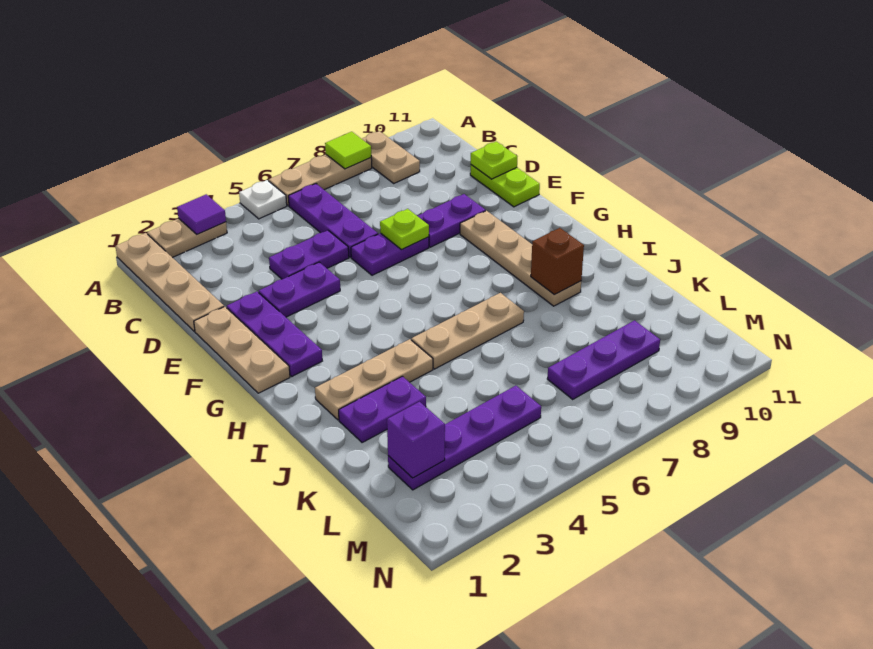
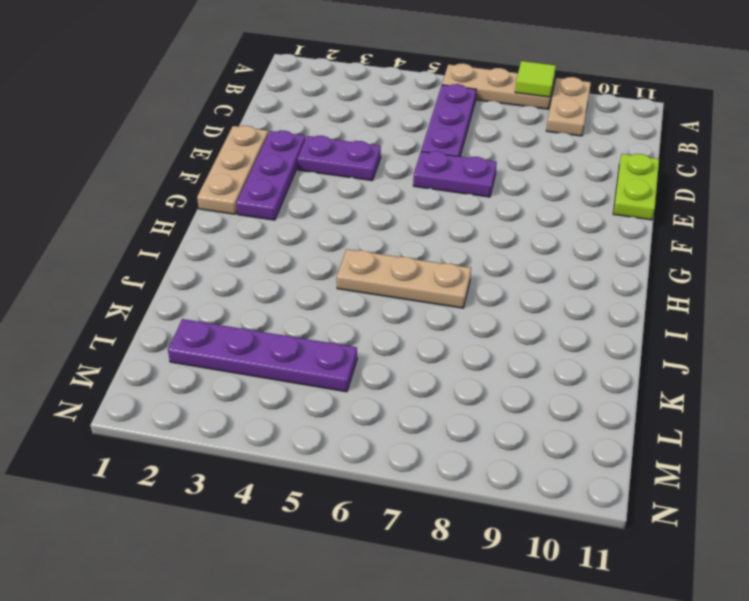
none -> tan plate A1:D1 level 1
none -> tan plate A2:A3 level 1
none -> white plate A5 level 1

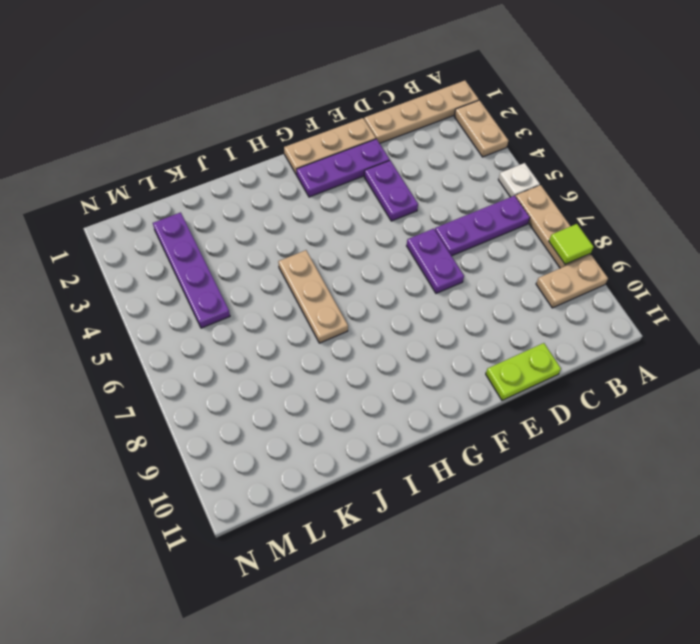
none -> purple plate D4:D5 level 1
none -> purple plate E8:E9 level 1
none -> tan plate F9:I9 level 1

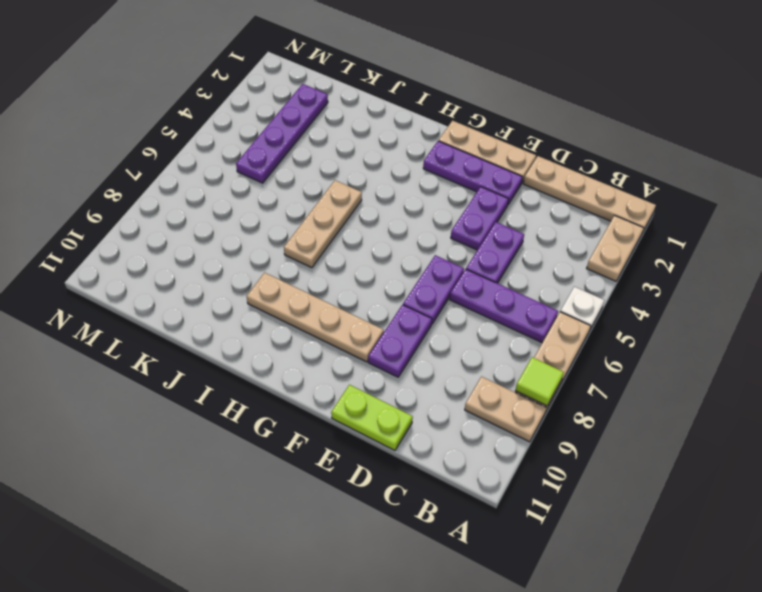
none -> tan plate I2:I4 level 1
none -> purple plate J2:J3 level 1
none -> purple plate L7:L9 level 1

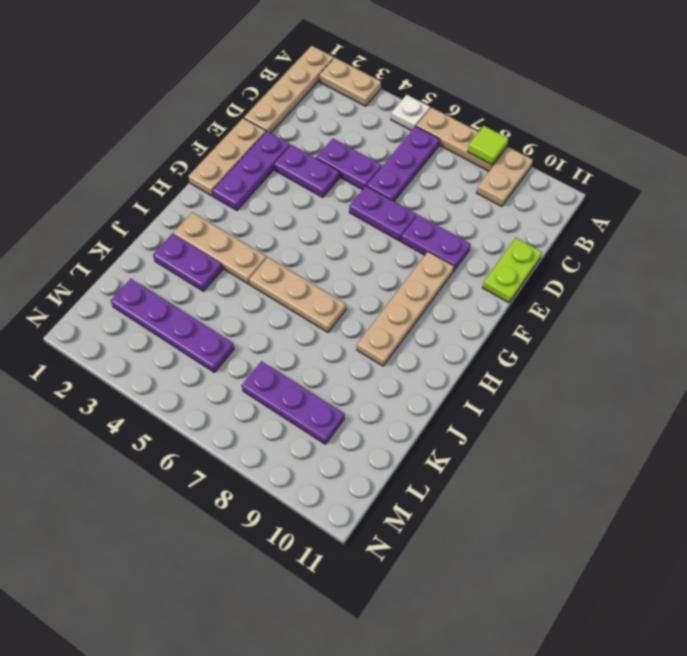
none -> purple tile A3 level 2
none -> lime plate D11 level 2
none -> lime plate E7 level 2

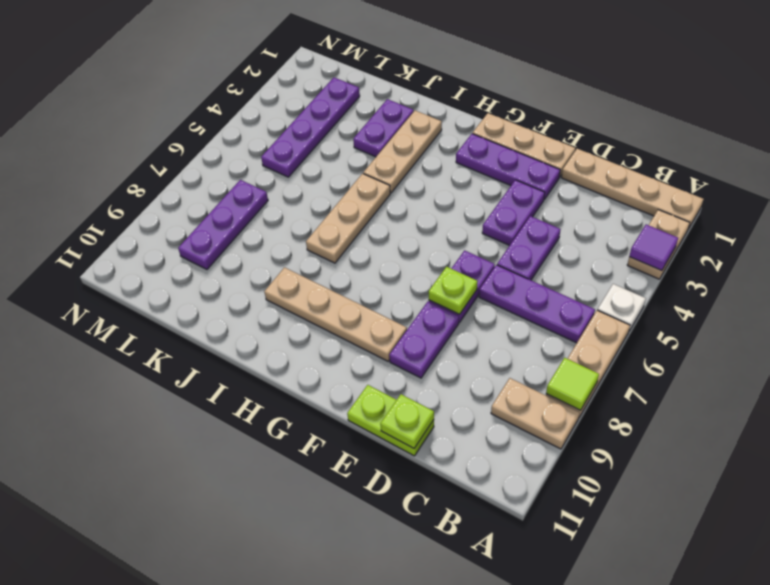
none -> brown brick I9 level 2
none -> purple brick L2 level 2

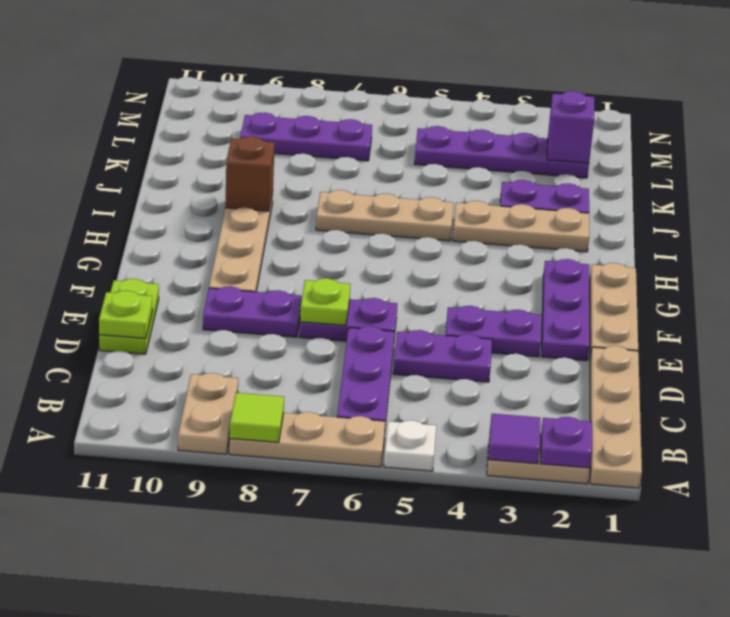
purple plate A2 level 2 -> none

